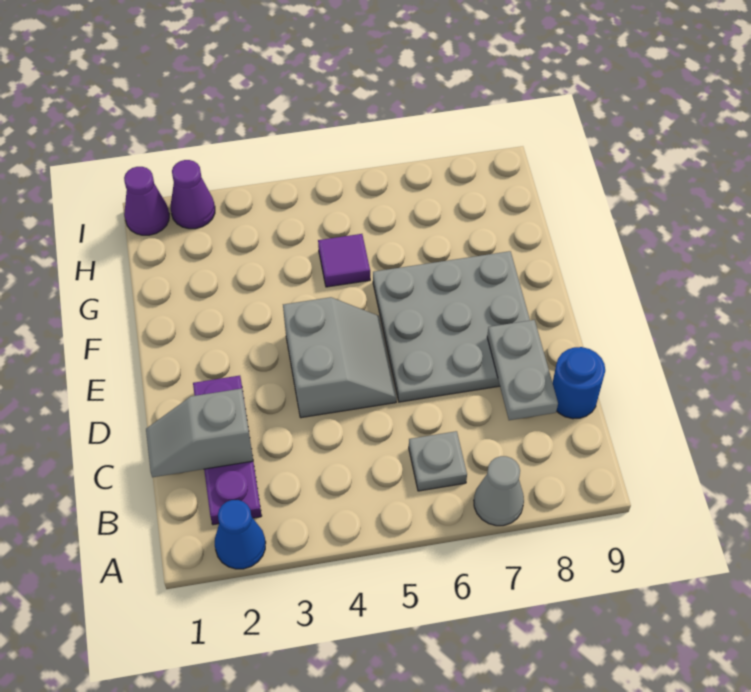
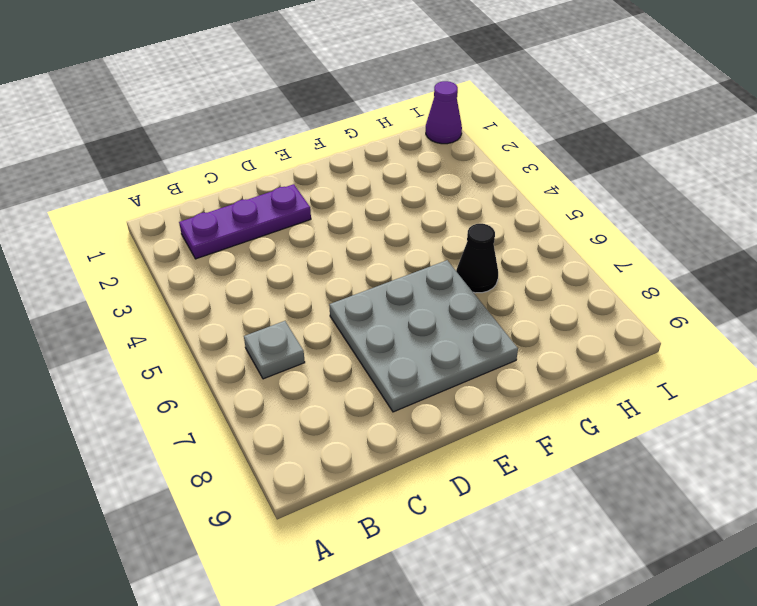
black cone G6 level 1 -> none
none -> blue cone A2 level 1
none -> grey cone A7 level 1
none -> blue round brick C9 level 1

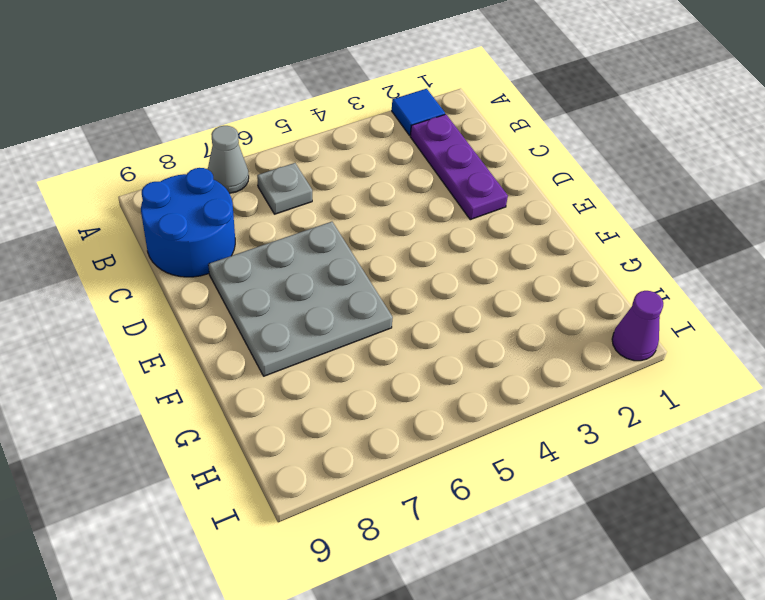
blue tile A2 level 1 -> blue cone A2 level 1
blue round brick B8:C9 level 1 -> blue round brick C9 level 1
none -> grey slope D4:E5 level 1 top 4
none -> purple tile G5 level 1
none -> purple cone I2 level 1

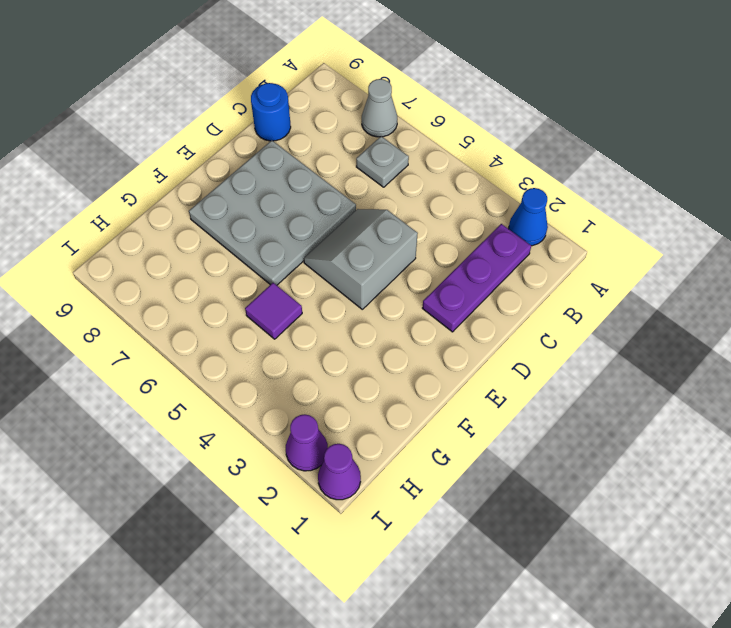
none -> grey slope C1:C2 level 2 top 2
none -> grey plate C8:D8 level 2

